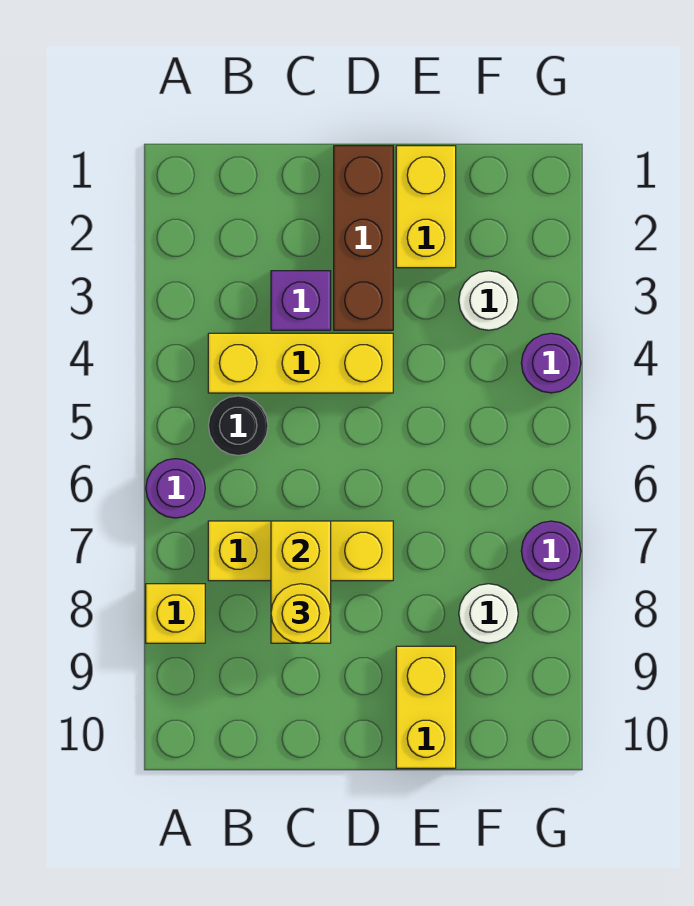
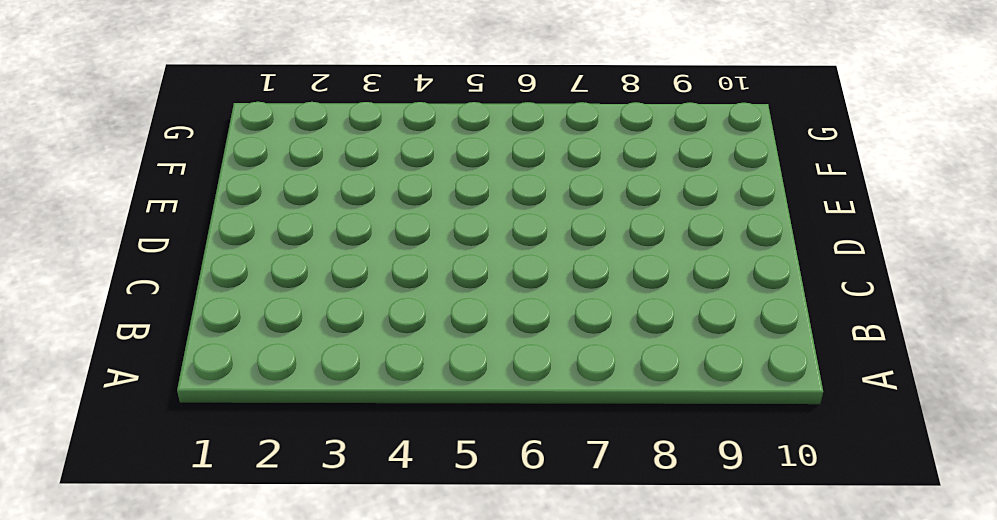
none -> purple round brick A6 level 1
none -> yellow brick A8 level 1
none -> yellow brick B4:D4 level 1

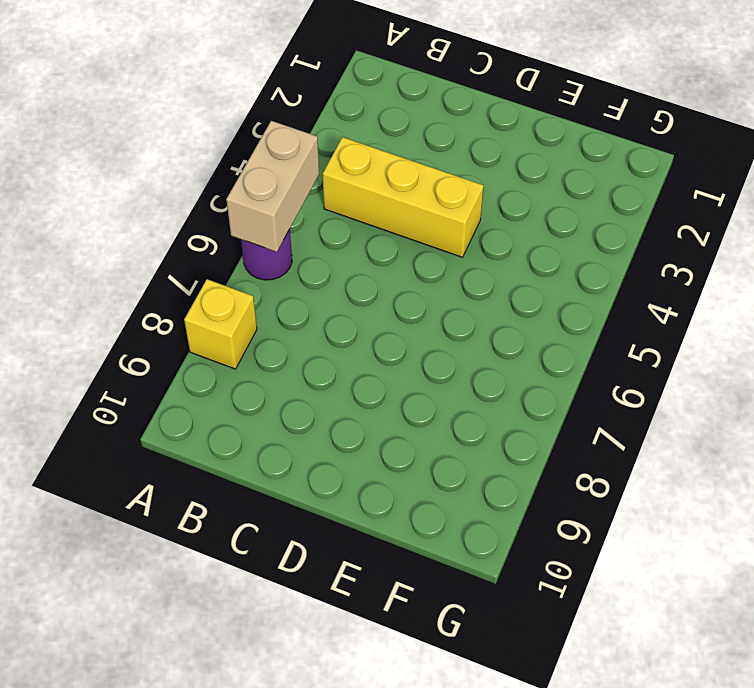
tan brick A5:A6 level 2 -> none
none -> black round brick B5 level 1
none -> yellow brick B7:D7 level 1
none -> purple brick C3 level 1

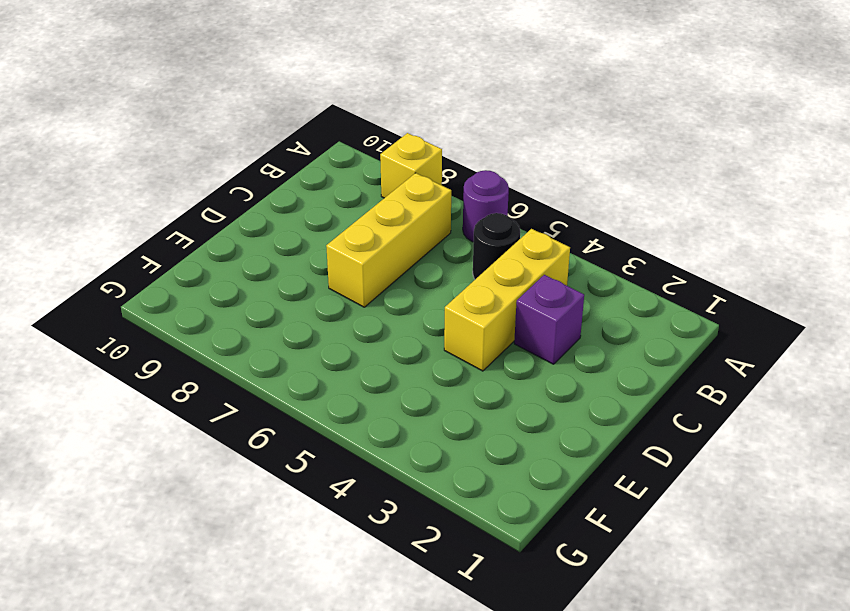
none -> brown brick D1:D3 level 1
none -> yellow brick E1:E2 level 1
none -> yellow brick E9:E10 level 1

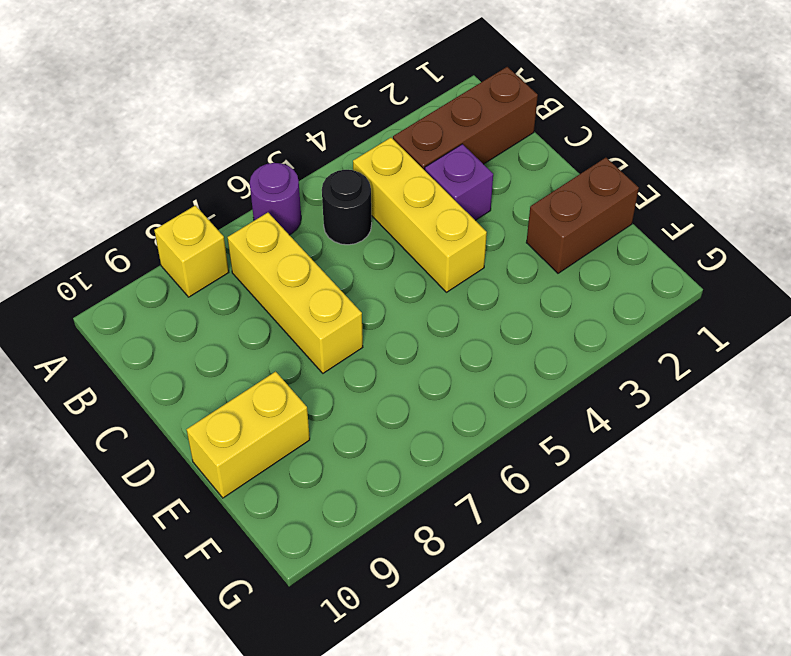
brown brick B1:B3 level 1 -> brown brick D1:D3 level 1
brown brick E1:E2 level 1 -> yellow brick E1:E2 level 1
none -> white round brick F3 level 1
none -> white round brick F8 level 1
none -> purple round brick G4 level 1

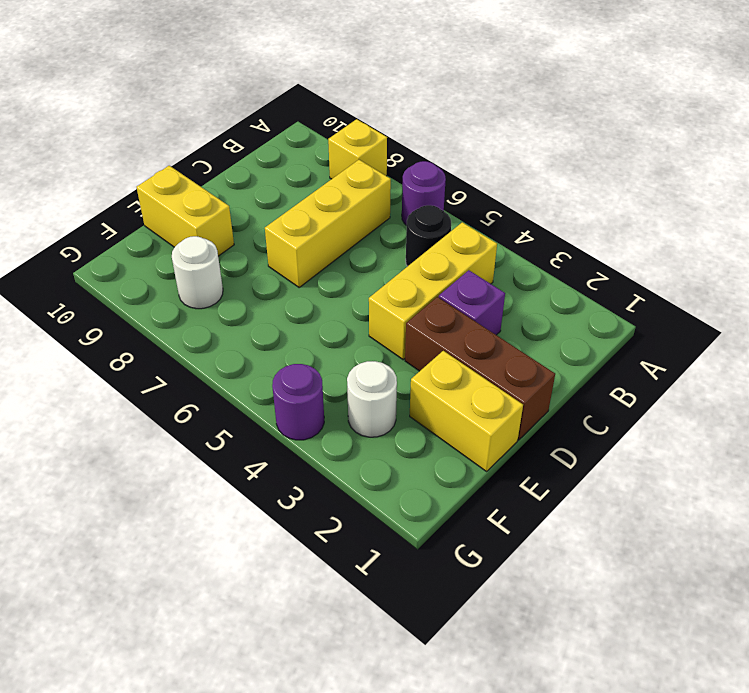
none -> purple round brick G7 level 1
none -> yellow brick C7:C8 level 2
none -> yellow round brick C8 level 3

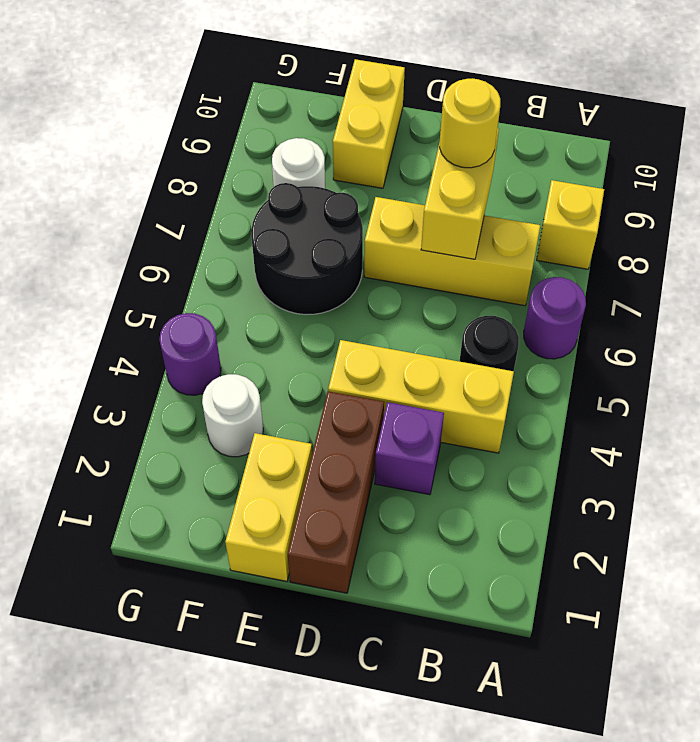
black round brick E6:F7 level 1 -> none
none -> purple round brick G7 level 1

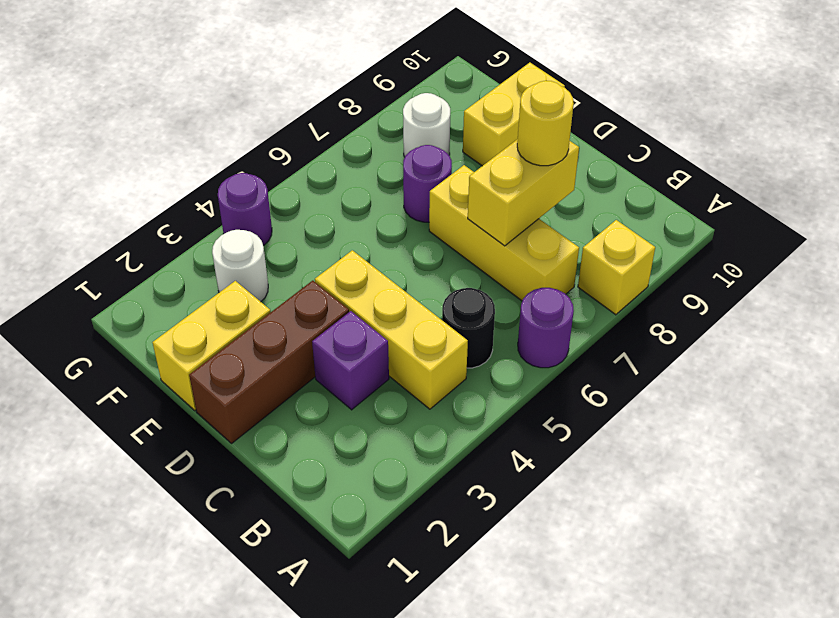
purple round brick E7 level 1 -> purple round brick G7 level 1

